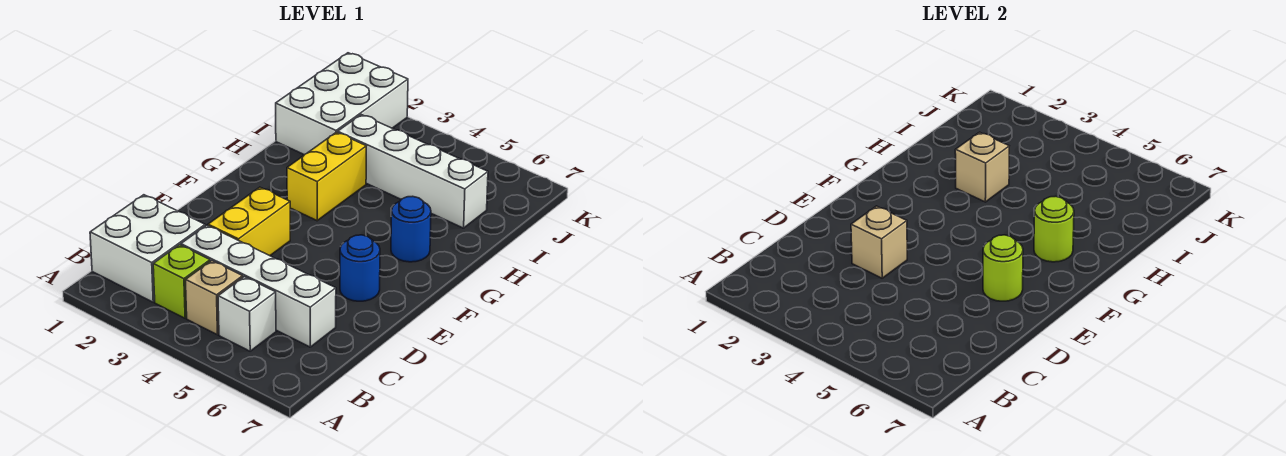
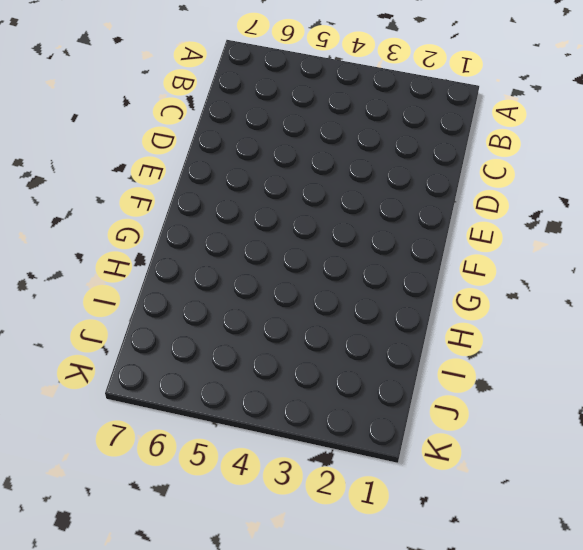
none -> white brick B1:C2 level 1
none -> lime brick B3 level 1
none -> tan brick B4 level 1

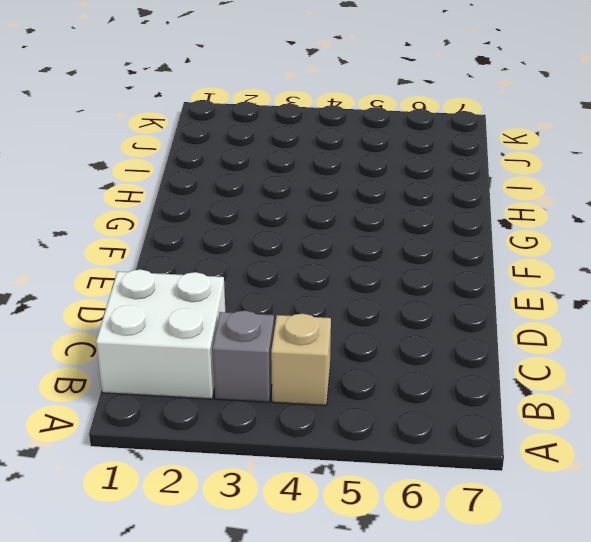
grey brick B3 level 1 -> lime brick B3 level 1
none -> white brick B5 level 1
none -> white brick C3:C6 level 1
none -> yellow brick D3:E3 level 1

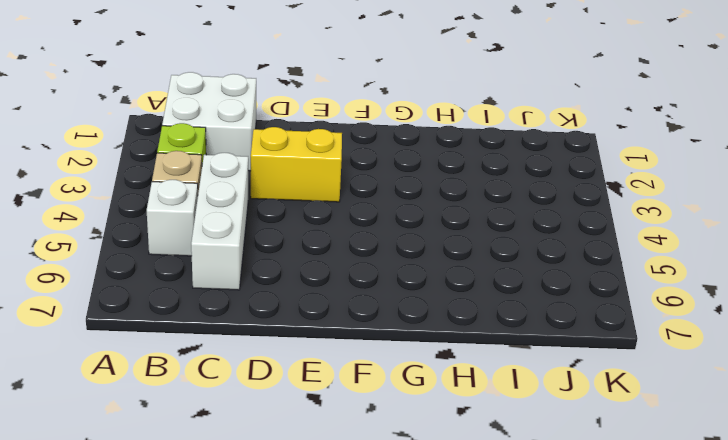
white brick C4:C6 level 1 -> white brick C3:C6 level 1
none -> blue round brick E6 level 1
none -> yellow brick G3:H3 level 1
none -> blue round brick G6 level 1

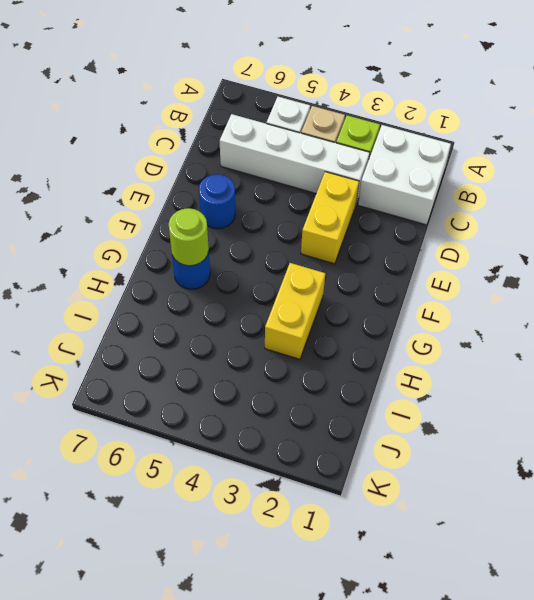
none -> white brick I1:K2 level 1
none -> white brick I3:I6 level 1
none -> tan brick D3 level 2

